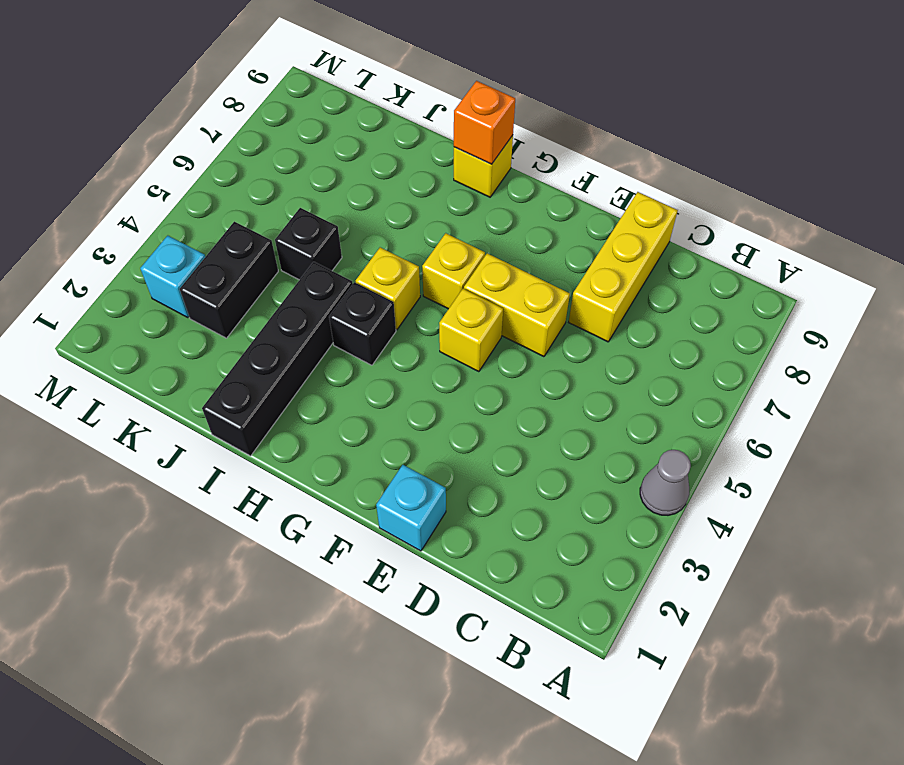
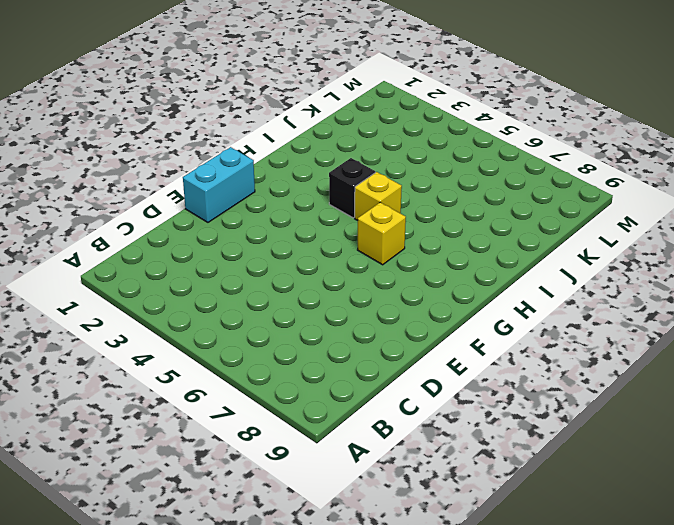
cyan brick E1:F1 level 1 -> cyan brick E1 level 1
none -> grey cone A4 level 1
none -> yellow brick D7:D9 level 1
none -> yellow brick E6:F6 level 1

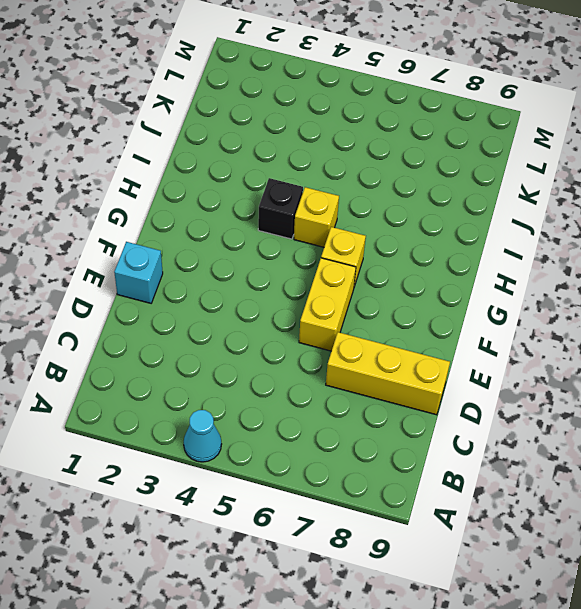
cyan cone A4 level 1 -> grey cone A4 level 1
none -> yellow brick F5 level 1
none -> yellow brick H9 level 1
none -> black brick I1:I4 level 1

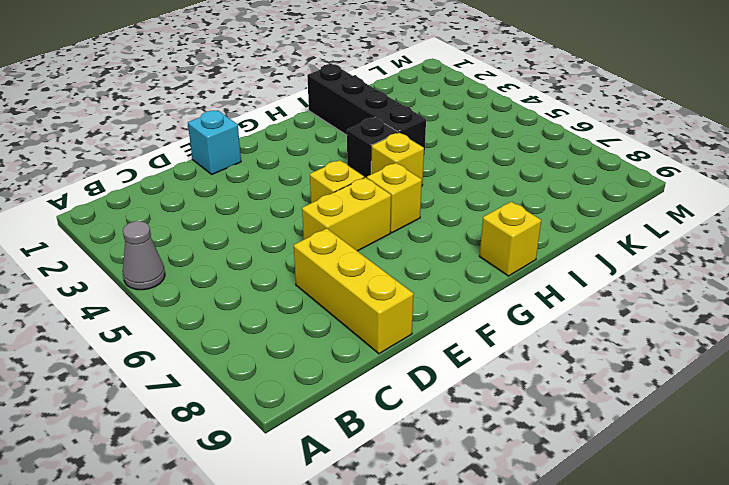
none -> black brick J5 level 1
none -> black brick K3:K4 level 1
none -> cyan brick L3 level 1

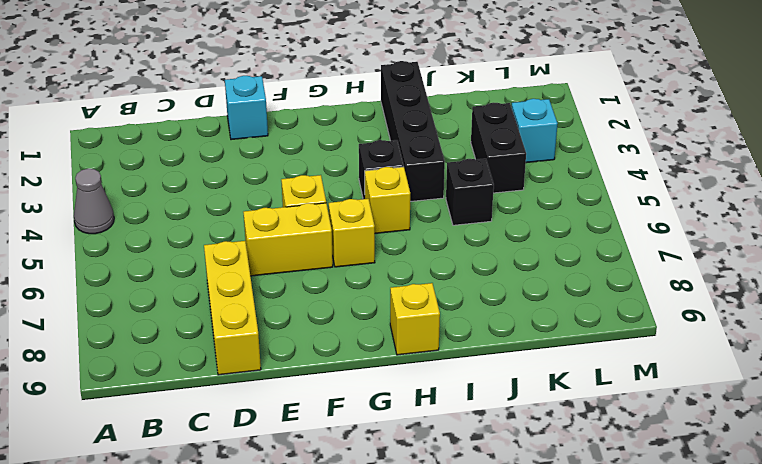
none -> orange brick H9 level 2

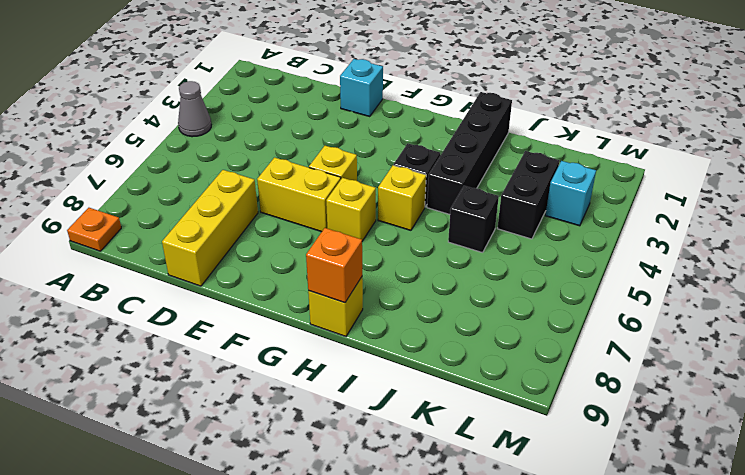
orange plate A9 level 1 -> none

